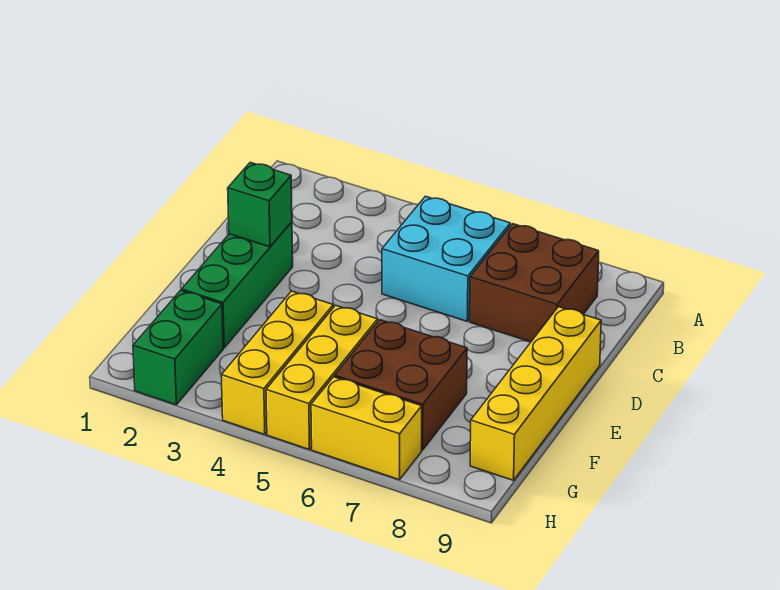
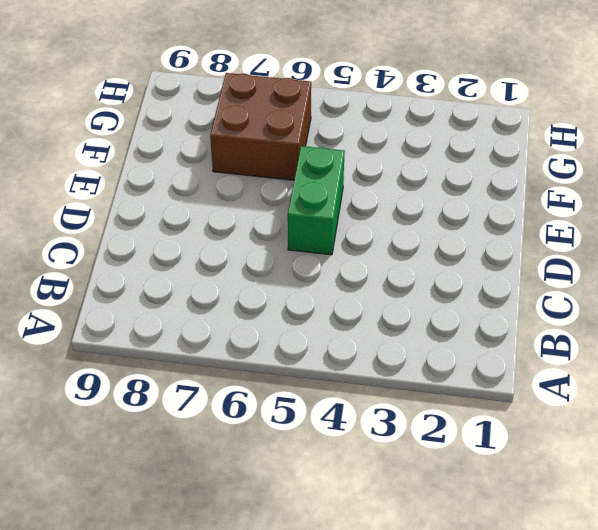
green brick D5:E5 level 1 -> green brick G2:H2 level 1
none -> cyan brick B5:C6 level 1
none -> brown brick B7:C8 level 1

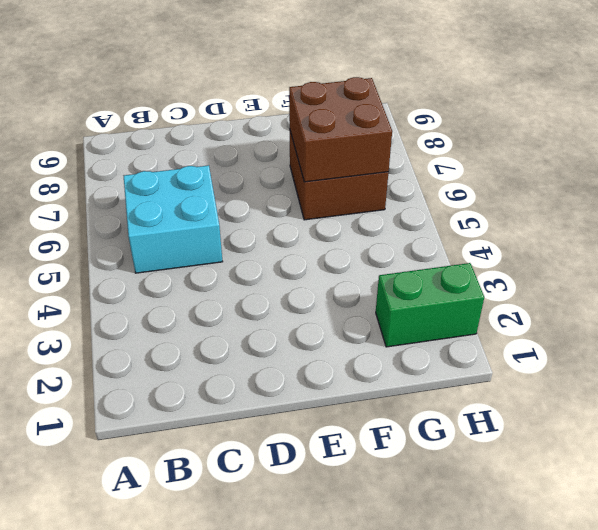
brown brick F6:G7 level 2 -> brown brick B7:C8 level 1
none -> green brick D2:F2 level 1
none -> yellow brick D9:G9 level 1

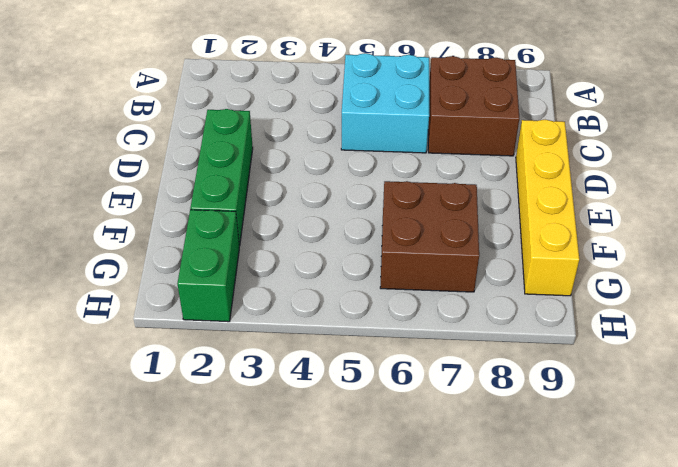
none -> yellow brick F4:H4 level 1
none -> yellow brick F5:H5 level 1

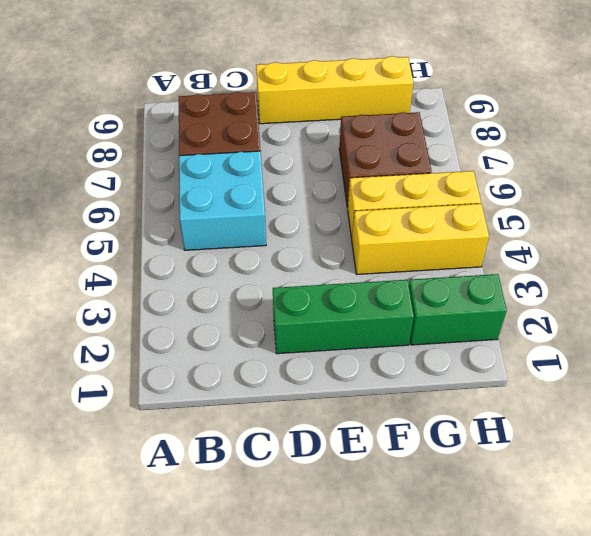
none -> yellow brick H6:H7 level 1
none -> green brick D2 level 2

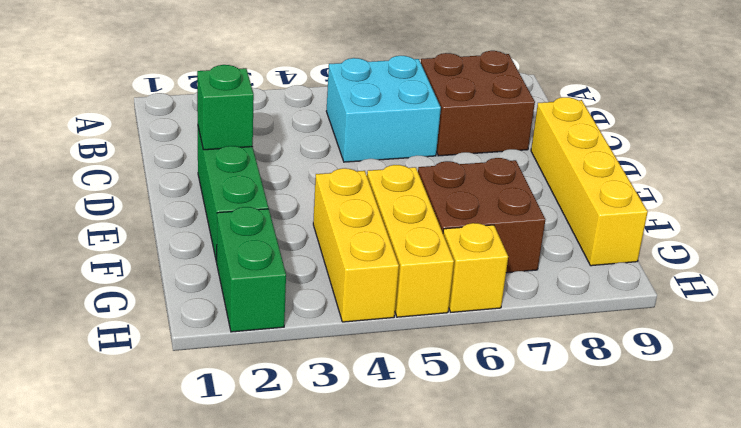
yellow brick H6 level 1 -> yellow brick H6:H7 level 1

